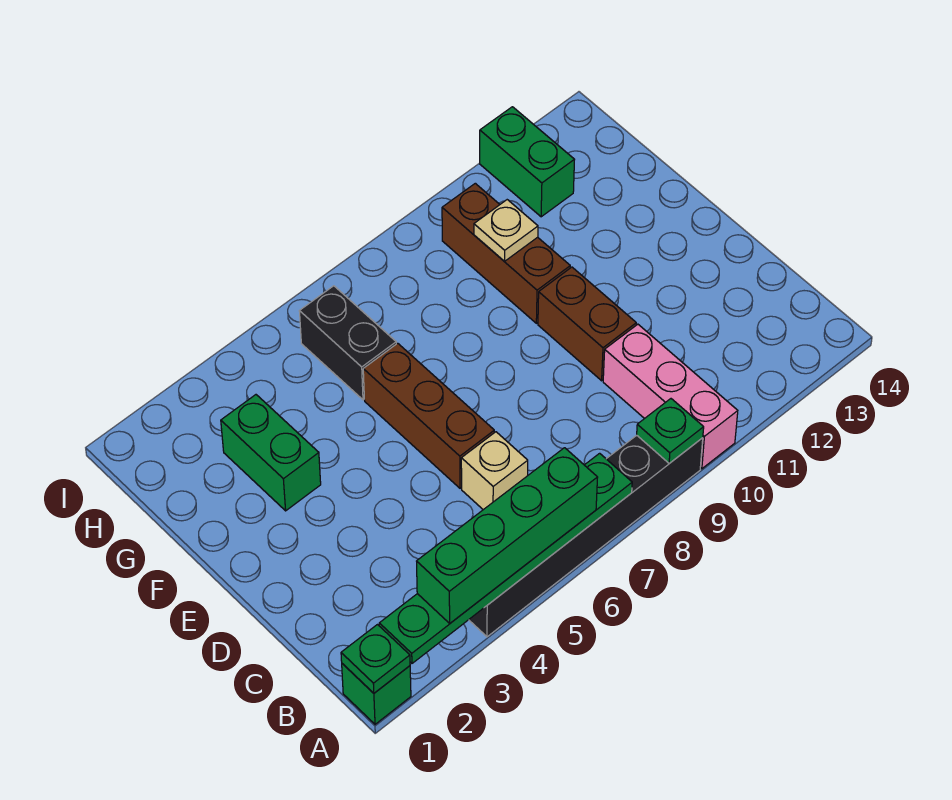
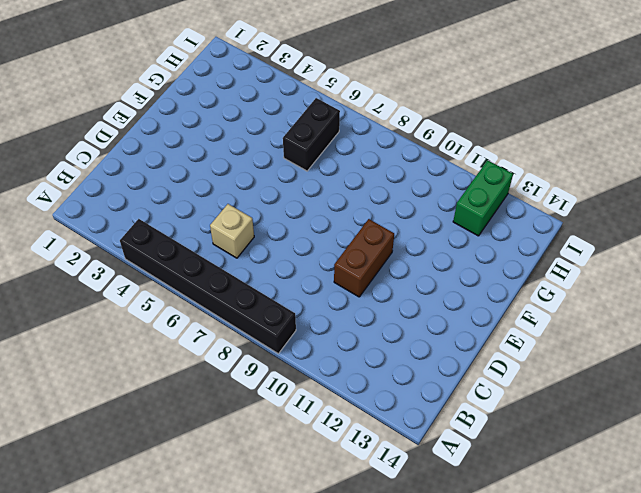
none -> green brick A1 level 1
none -> pink brick A10:C10 level 1
none -> brown brick D6:F6 level 1

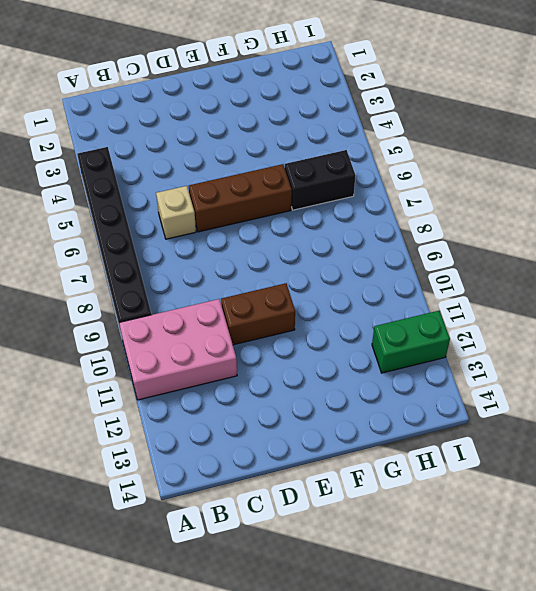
pink brick A10:C11 level 1 -> pink brick A10:C10 level 1
none -> green brick A1 level 1
none -> green brick F3:G3 level 1
none -> brown brick F10:H10 level 1

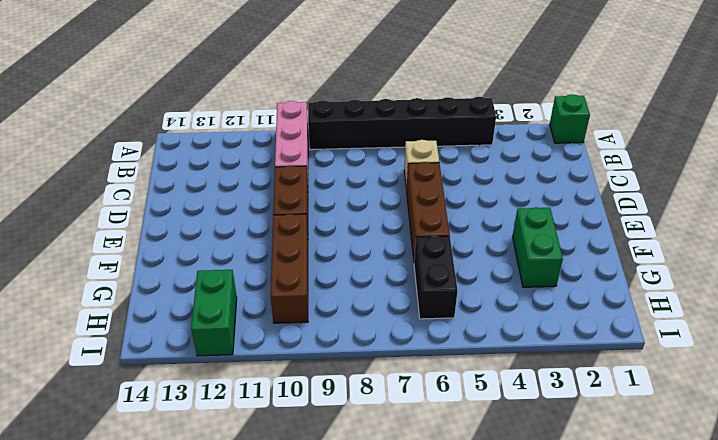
none -> green plate A1 level 2
none -> green plate A2:A7 level 2
none -> green plate A9 level 2

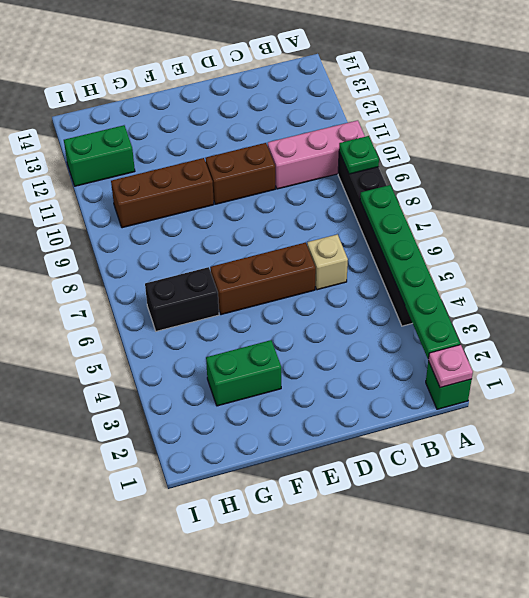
pink plate A1 level 2 -> green plate A1 level 2
none -> tan plate G10 level 2
none -> green brick A3:A6 level 3

